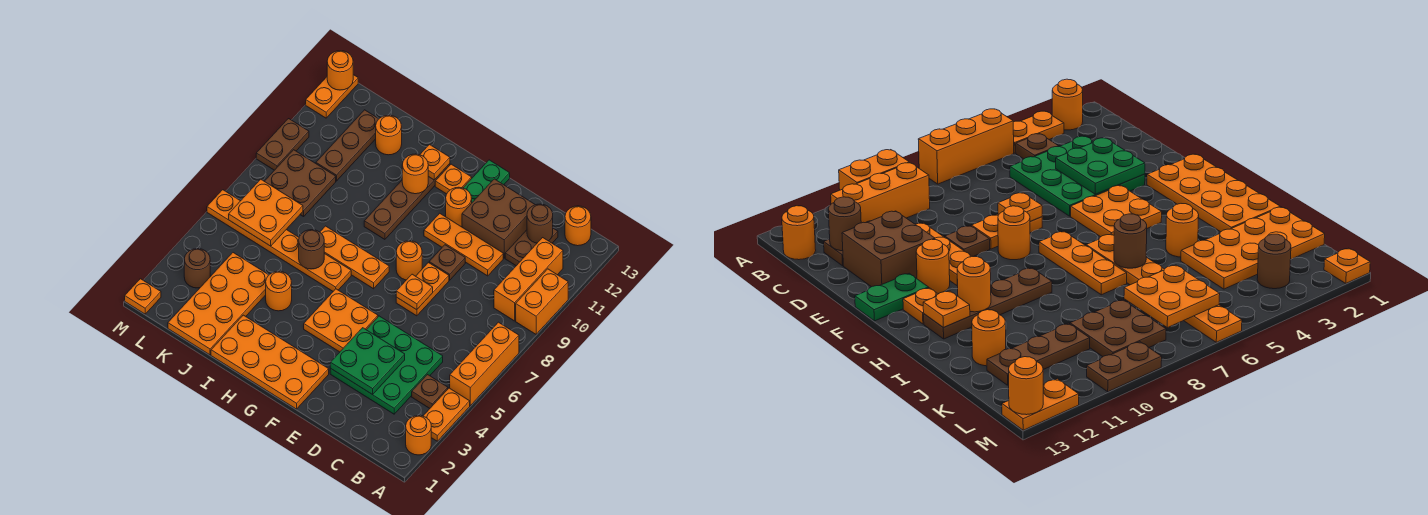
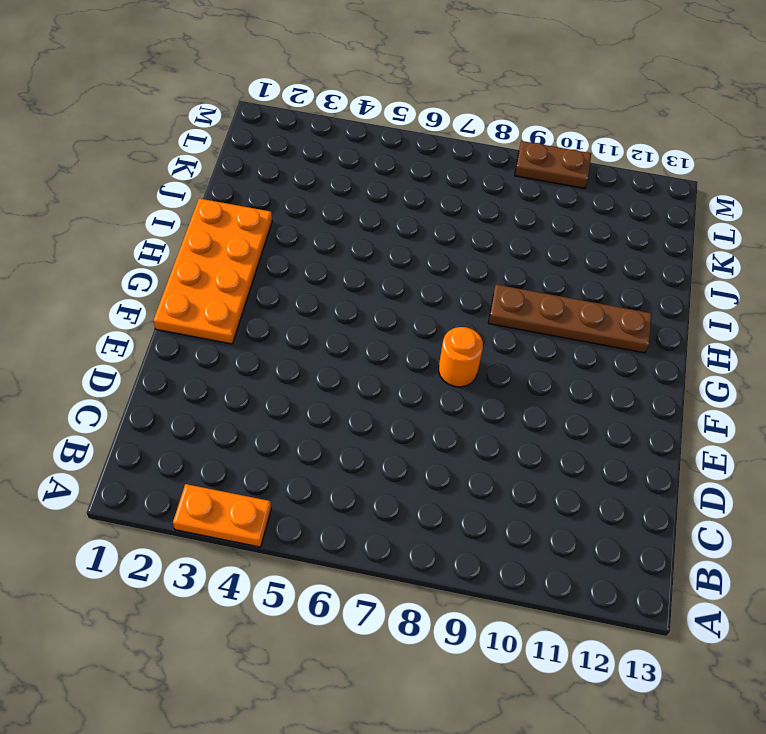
none -> orange round brick A2 level 1
none -> orange brick A5:A7 level 1
none -> orange brick A9:A10 level 1
none -> brown plate B4 level 1

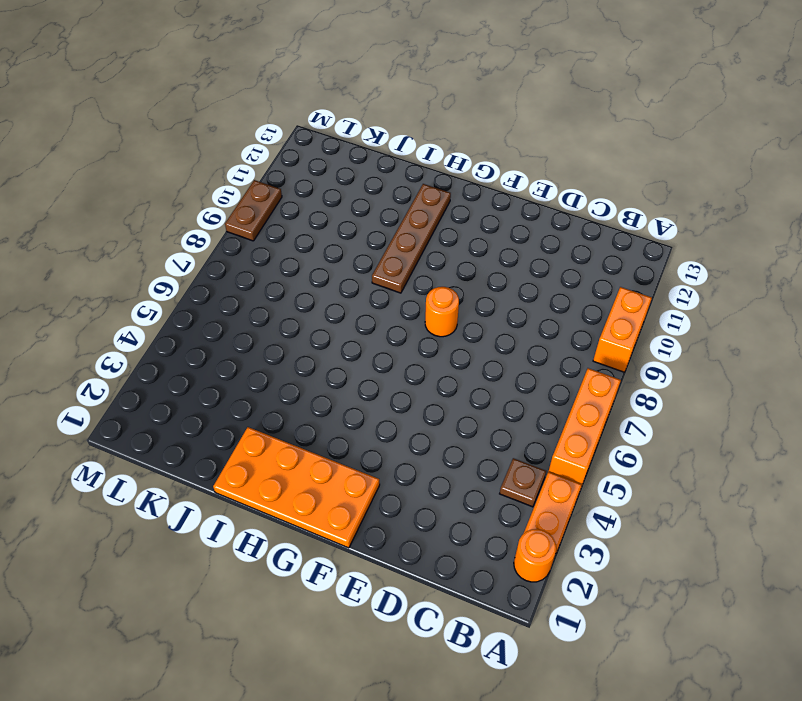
none -> orange brick B9:B11 level 1
none -> orange round brick B13 level 1
none -> green plate C3:E5 level 1
none -> brown plate C11:C12 level 1

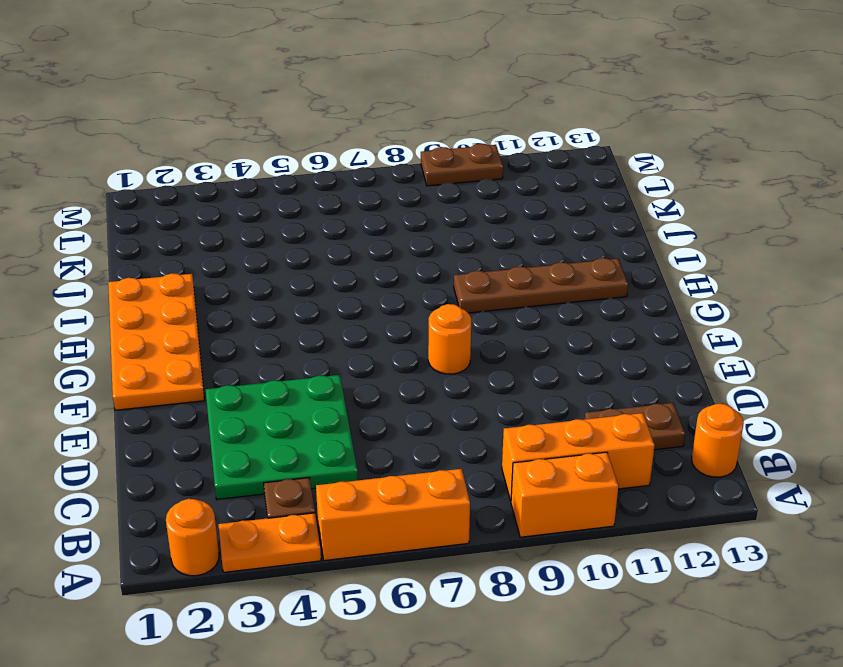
none -> orange plate D10:F10 level 1
none -> brown brick D11:E12 level 1
none -> orange plate E7:E8 level 1
none -> brown plate E9 level 1

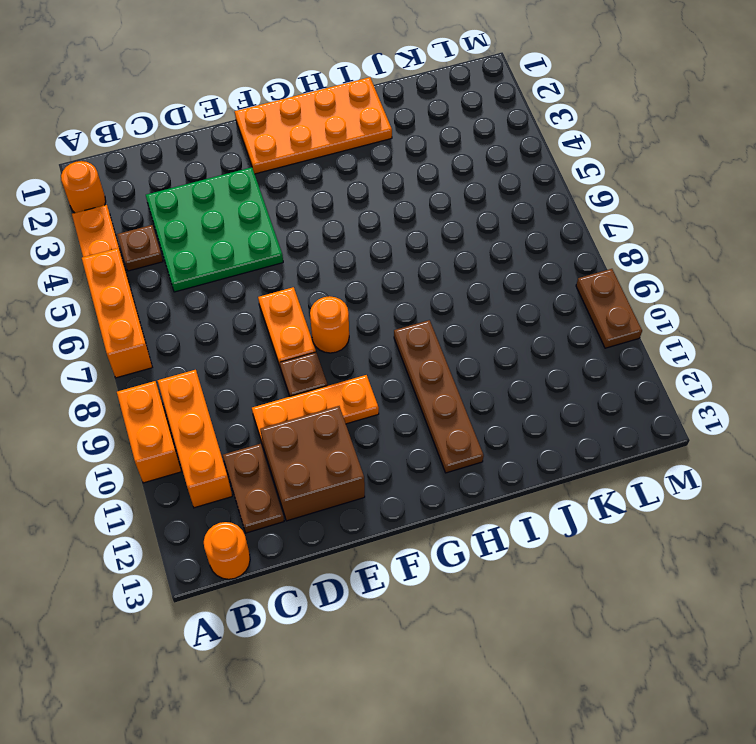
none -> orange plate F4:G5 level 1
none -> orange round brick F11 level 1
none -> green plate F12:F13 level 1
none -> orange plate G7:I7 level 1

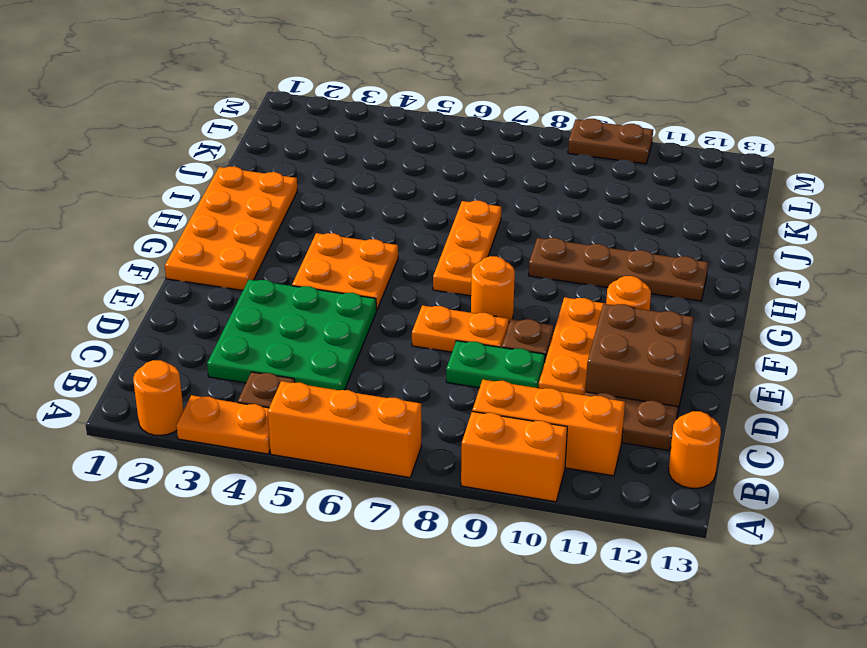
green plate D8:D9 level 1 -> green plate F12:F13 level 1
none -> orange plate G12 level 1
none -> orange plate H6:M6 level 1
none -> orange round brick I4 level 1
none -> orange plate J1:K4 level 1

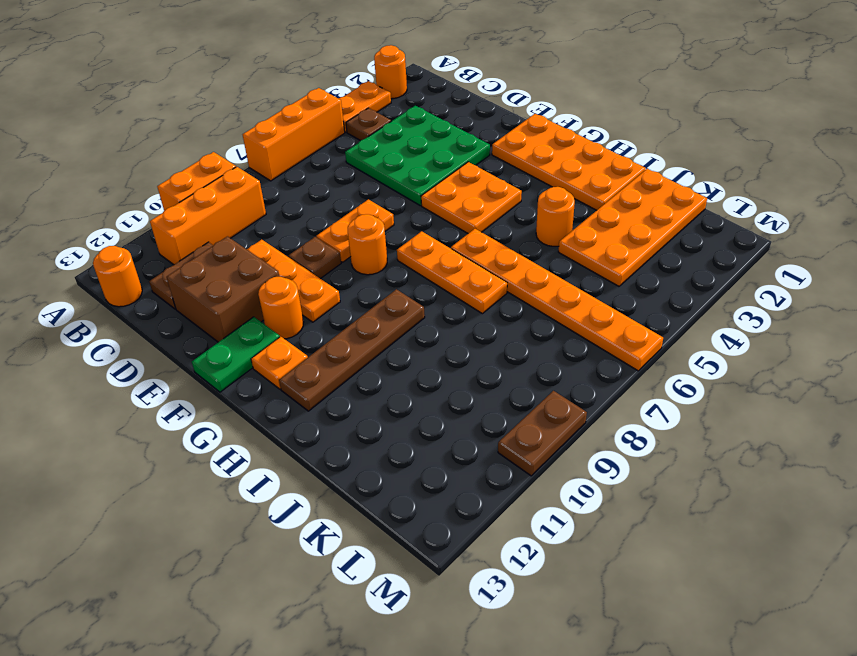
none -> orange round brick J12 level 1
none -> brown plate K8:L9 level 1
none -> brown plate K10:K12 level 1
none -> brown round brick L3 level 1

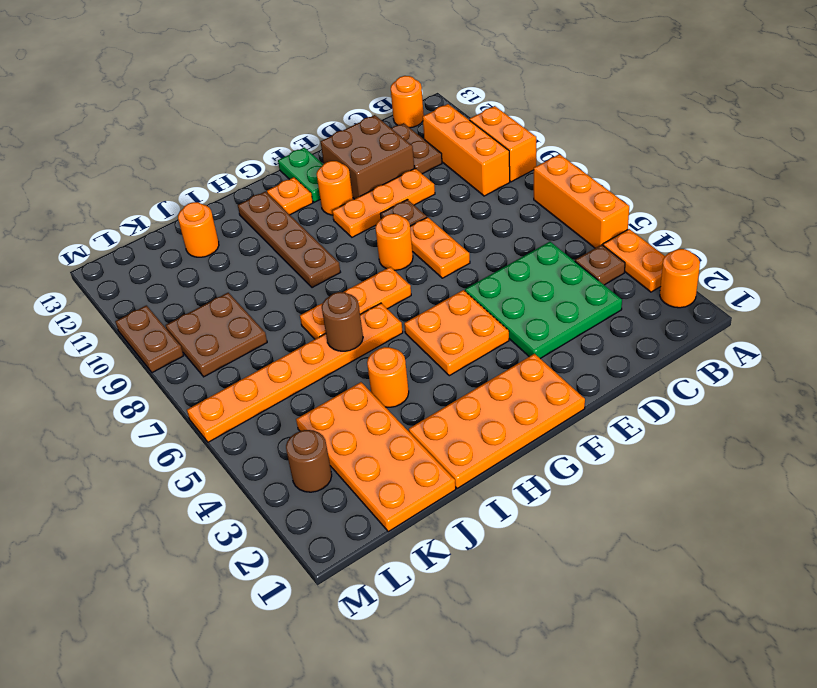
none -> brown plate K10:K12 level 1
none -> orange plate M1 level 1
none -> orange plate M12:M13 level 1
none -> brown round brick C12 level 2

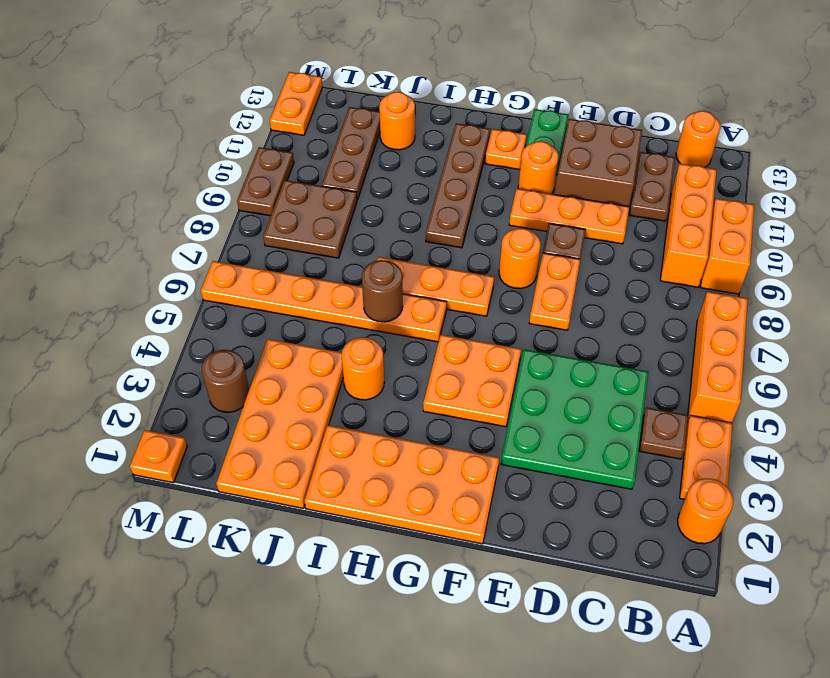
none -> brown round brick C12 level 2
none -> green plate D3:E4 level 2
none -> orange plate E7 level 2
none -> orange round brick H11 level 2

